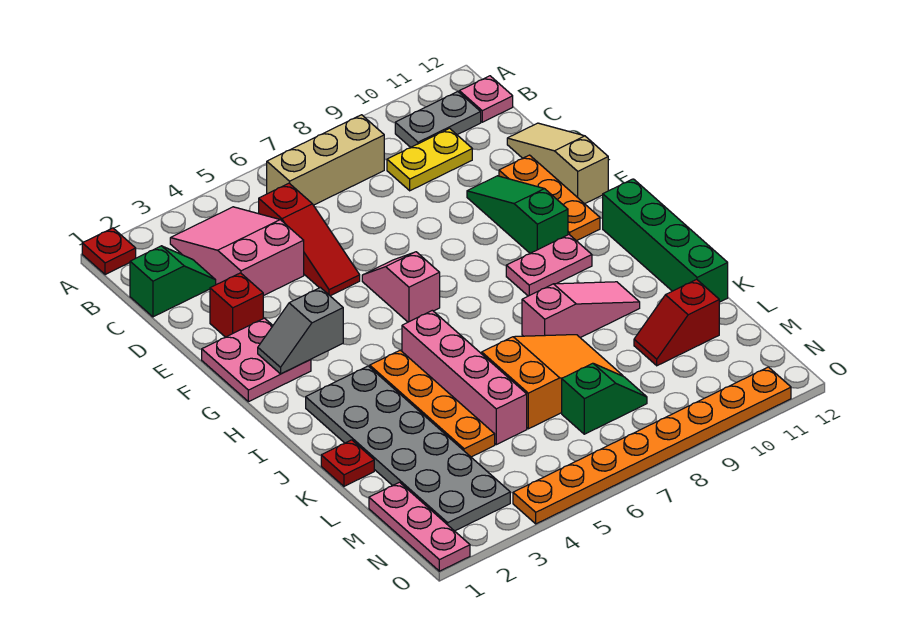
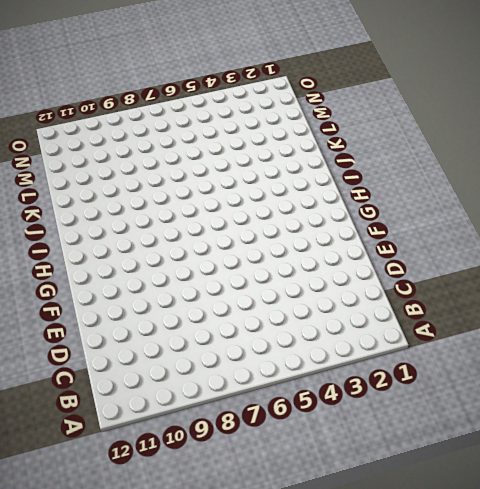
none -> red plate A1 level 1
none -> pink slope B3:D4 level 1 top D
none -> tan brick B6:B8 level 1

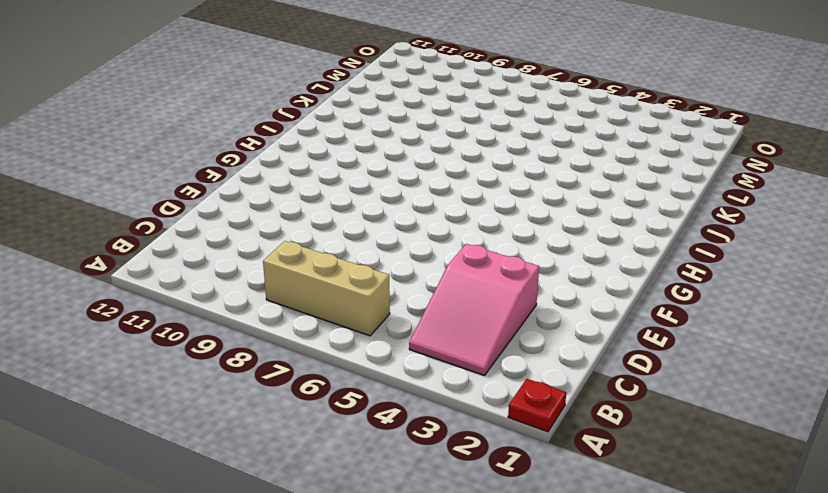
none -> grey plate B10:B11 level 1
none -> pink plate B12 level 1
none -> green slope C1:C2 level 1 top 1

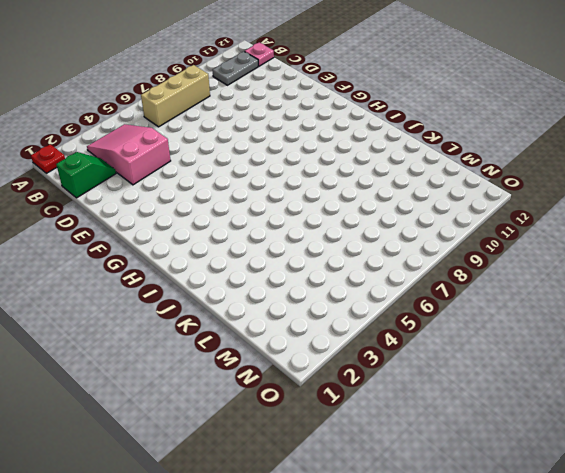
none -> red slope C5:E5 level 1 top C
none -> yellow plate C9:C10 level 1
none -> tan slope D12:F12 level 1 top F

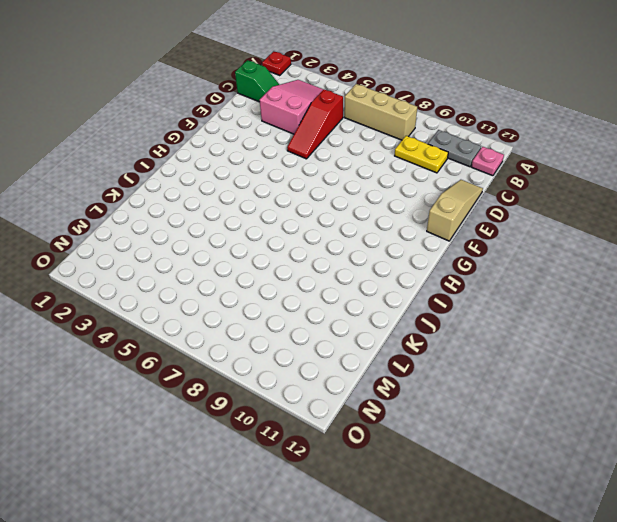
none -> red brick E2 level 1
none -> green slope E10:G10 level 1 top G
none -> orange plate E11:G11 level 1

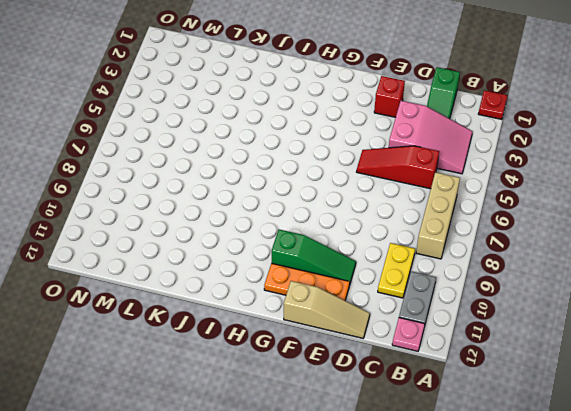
none -> pink plate F1:G2 level 1
none -> pink slope F6:G6 level 1 top G
none -> pink plate H9:H10 level 1

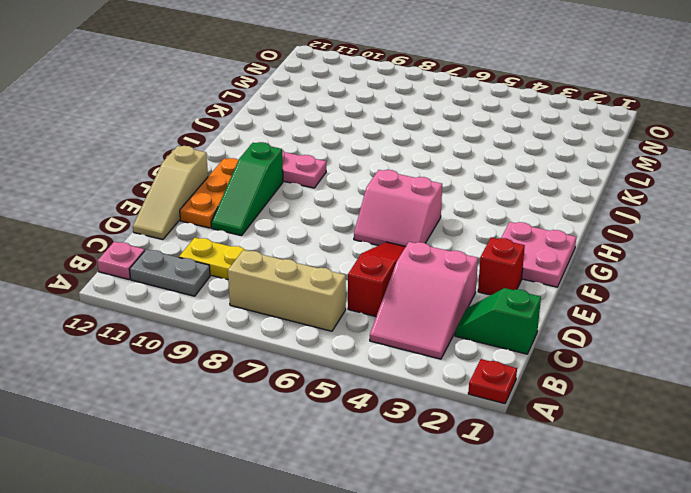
pink slope F5:G6 level 1 top G -> pink slope F6:G6 level 1 top G
none -> green brick H12:K12 level 1
none -> grey plate I2:N3 level 1
none -> orange plate I4:L4 level 1

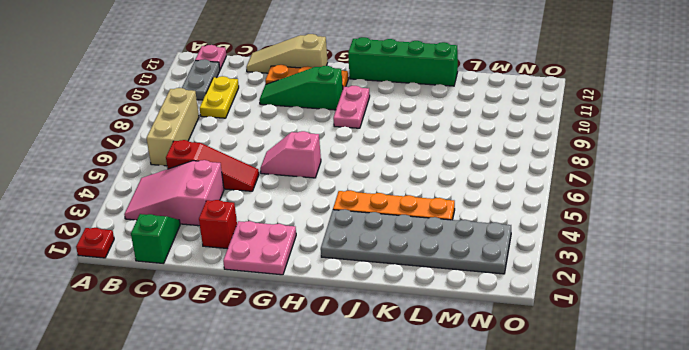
none -> pink brick I5:L5 level 1
none -> pink slope J8:J10 level 1 top 8
none -> red plate K1 level 1

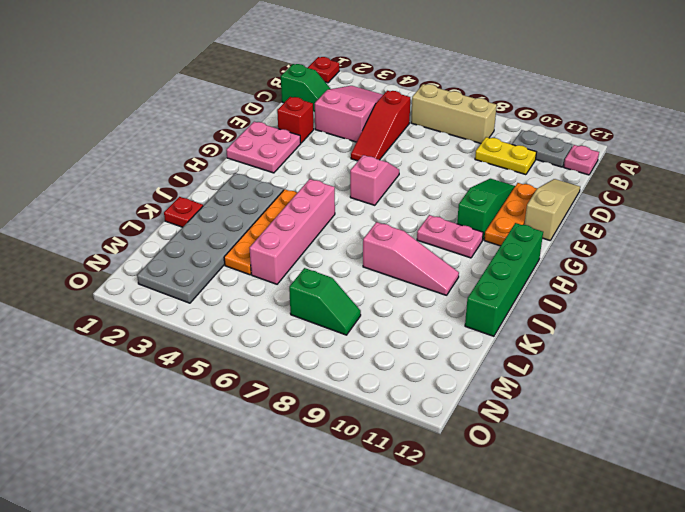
none -> orange slope K6:L8 level 1 top 6
none -> red slope L10:L11 level 1 top 11
none -> pink plate M1:O1 level 1

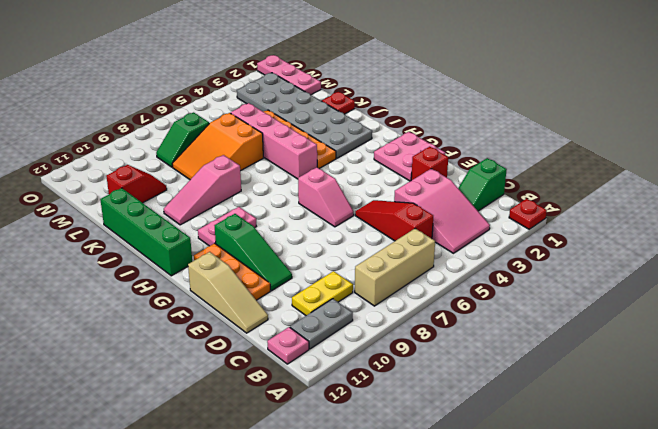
none -> orange plate O4:O11 level 1
none -> grey slope G2:G3 level 2 top 3

